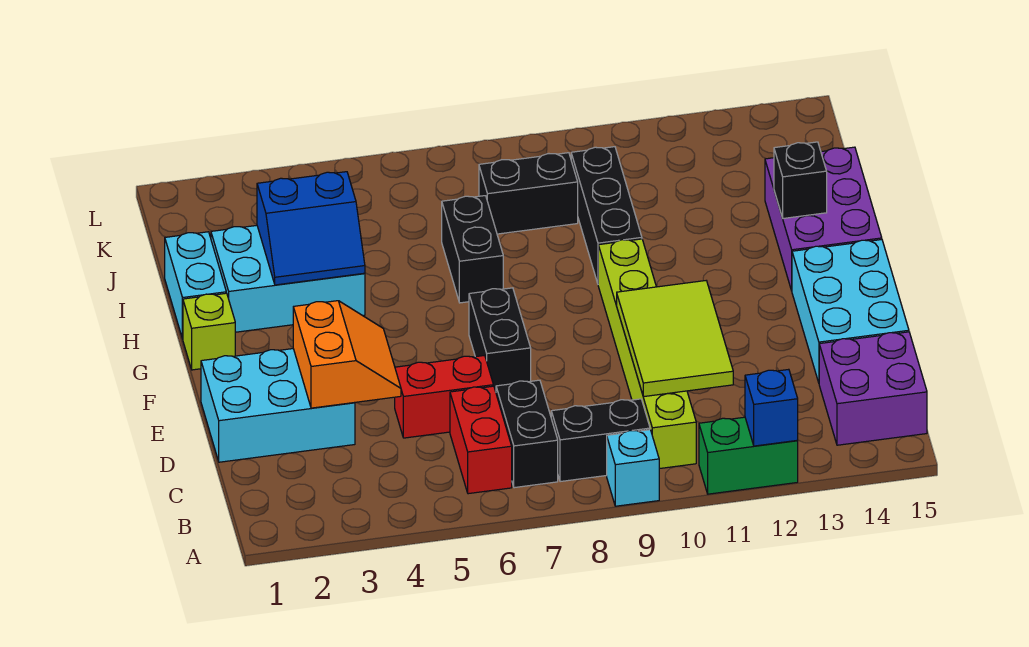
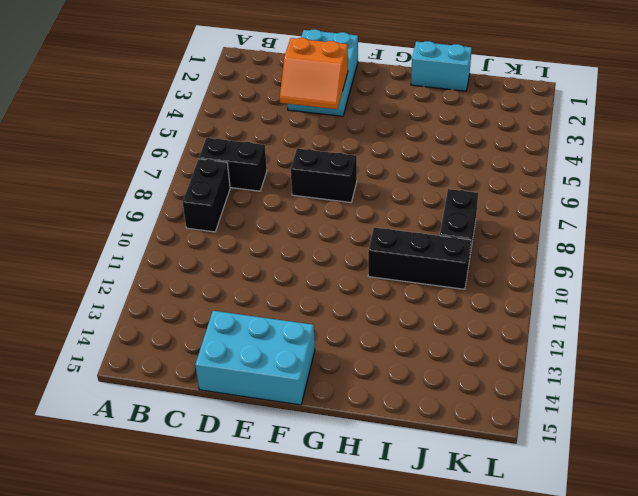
none -> cyan brick A9 level 1
none -> green brick A11:A12 level 1
none -> red brick B6:C6 level 1

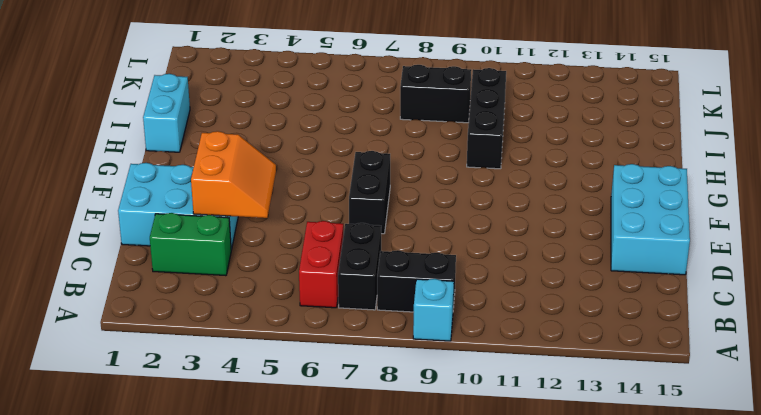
green brick C2:C3 level 1 -> green brick A11:A12 level 1
none -> lime brick B10:G10 level 1
none -> purple brick B14:C15 level 1
none -> red brick D5:D6 level 1

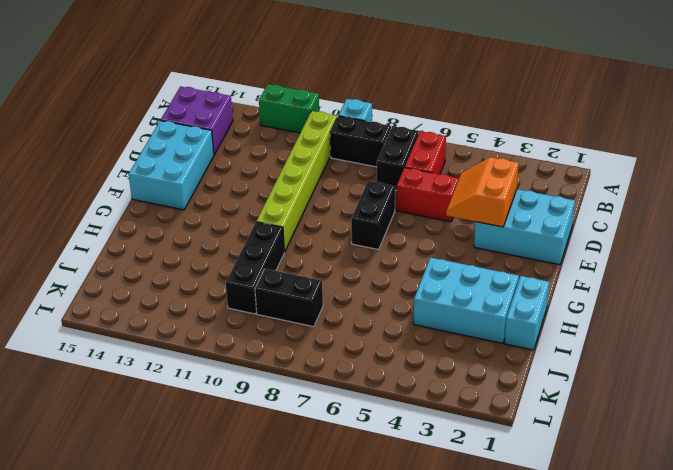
none -> lime brick G1 level 1
none -> purple brick G14:I15 level 1
none -> black brick H7:I7 level 1

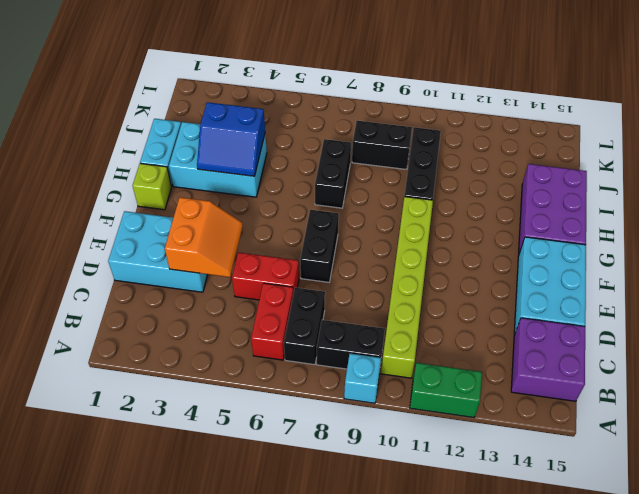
none -> blue brick A12 level 2
none -> lime tile C10:E11 level 2
none -> black brick H14 level 2

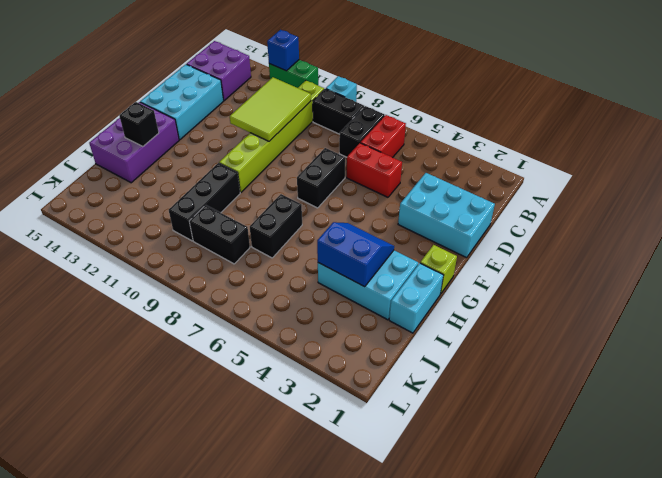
none -> orange slope D3:E4 level 2 top 3

